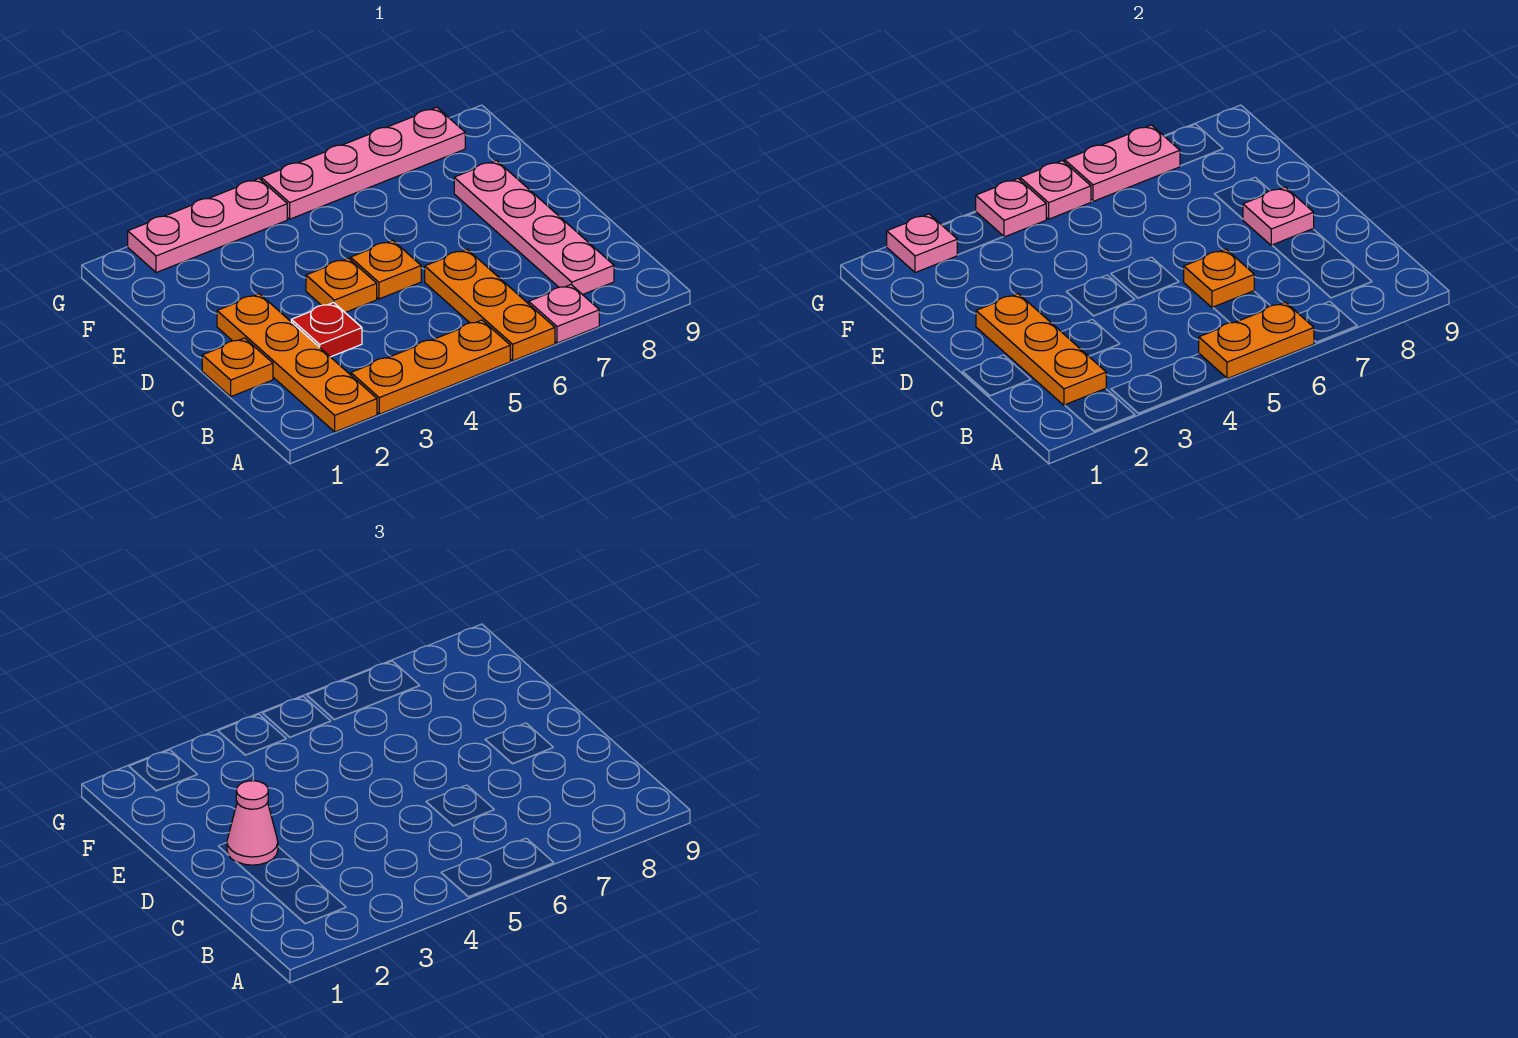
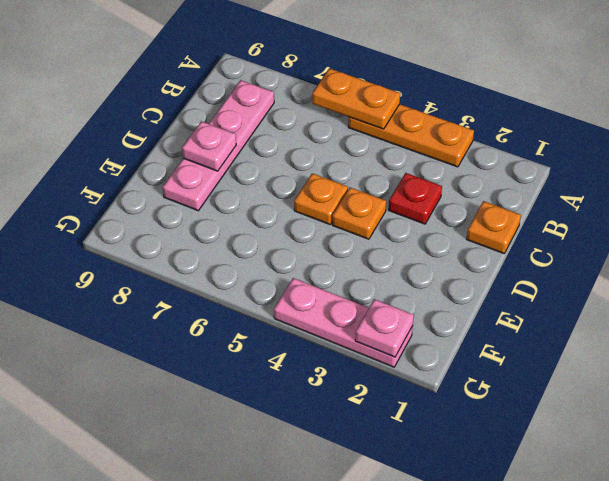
none -> orange plate A2:D2 level 1
none -> orange plate A6:C6 level 1
none -> pink plate A7 level 1

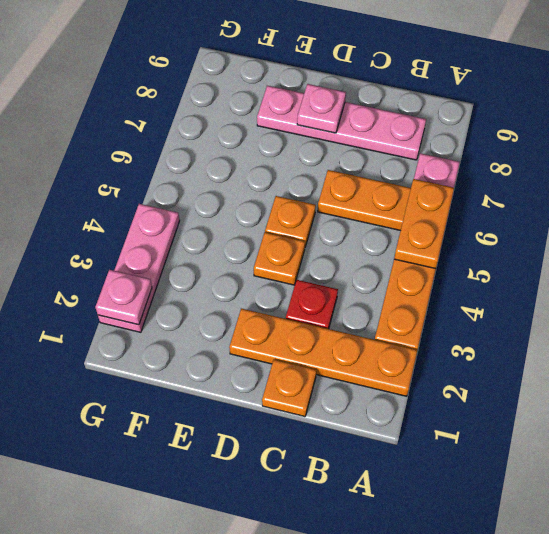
none -> pink plate G5:G8 level 1
none -> orange plate B2:D2 level 2
none -> orange plate C6 level 2

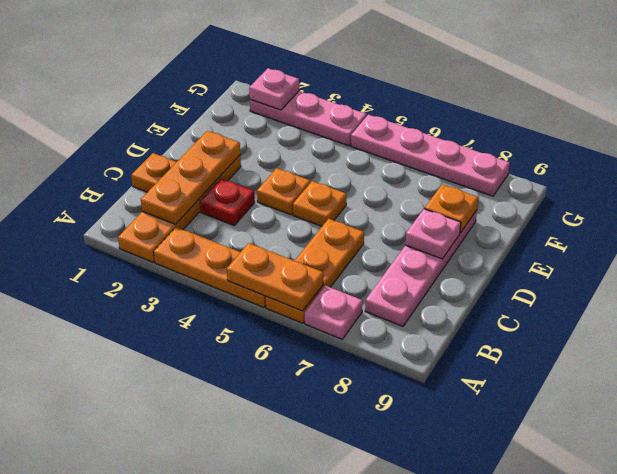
orange plate E8 level 2 -> orange plate C6 level 2
none -> pink plate G4 level 2
none -> pink plate G5 level 2
none -> pink plate G6:G7 level 2

